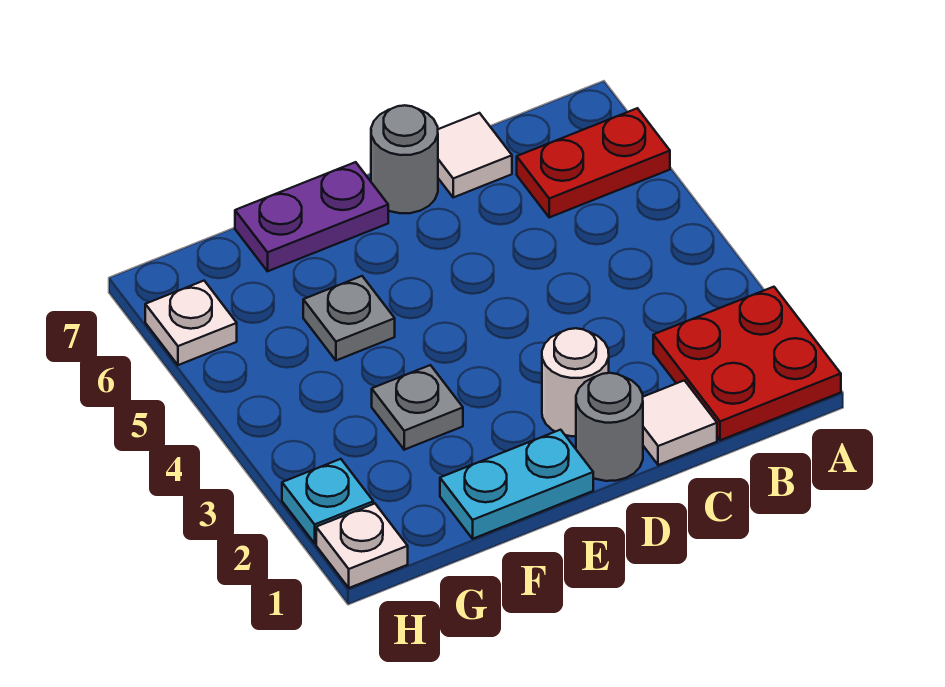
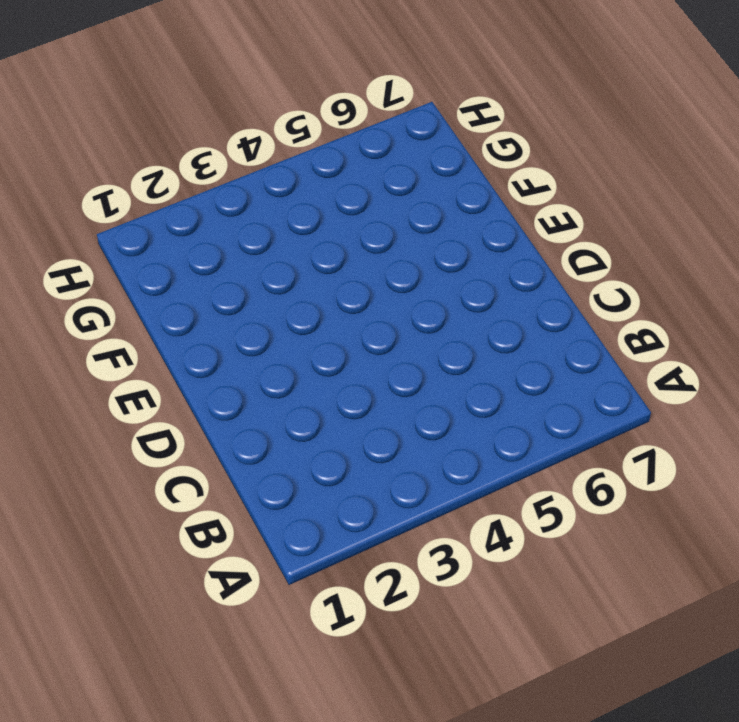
none -> red plate A1:B2 level 1
none -> red plate A6:B6 level 1
none -> white tile C1 level 1

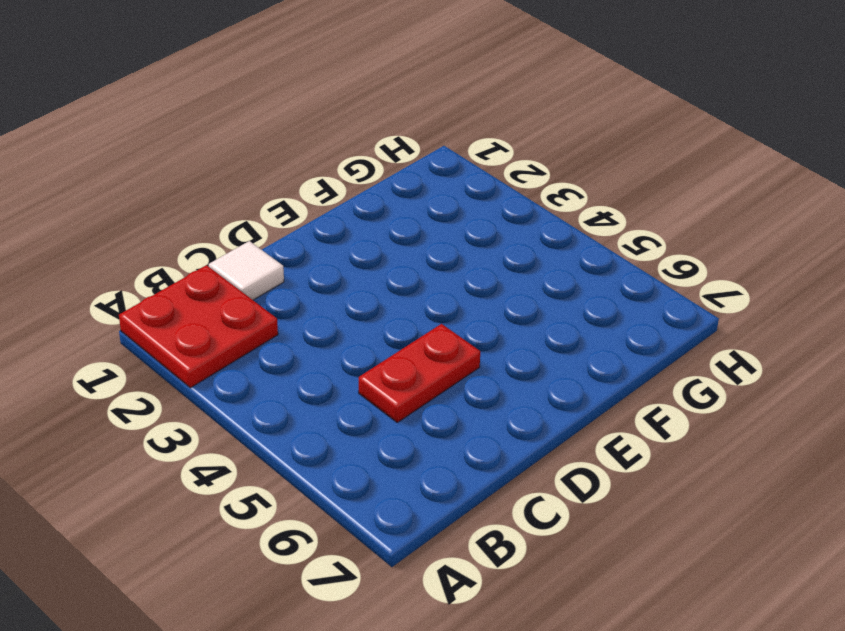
red plate C5:D5 level 1 -> red plate A6:B6 level 1
none -> white tile C7 level 1
none -> grey round brick D1 level 1
none -> white round brick D2 level 1

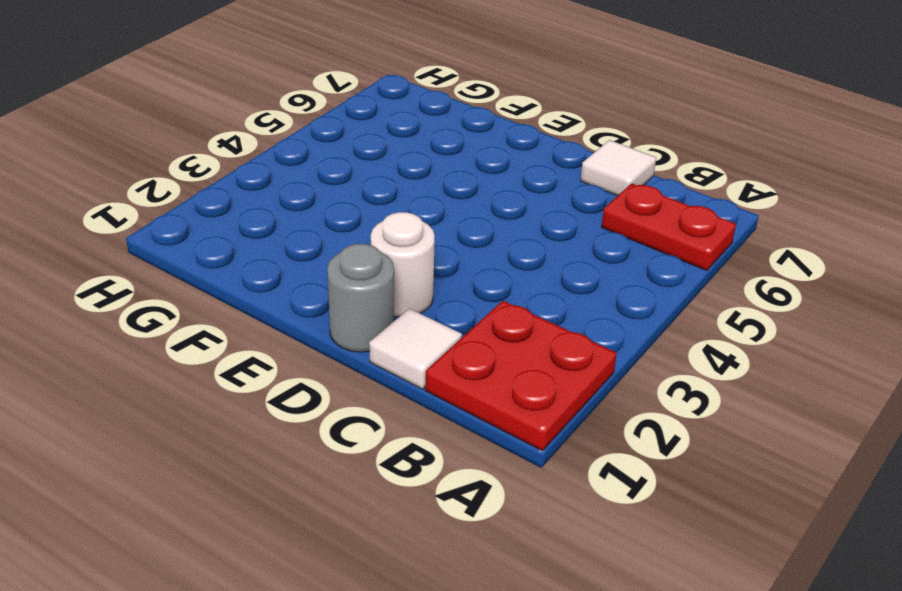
none -> grey round brick D7 level 1
none -> cyan plate E1:F1 level 1
none -> purple plate E7:F7 level 1

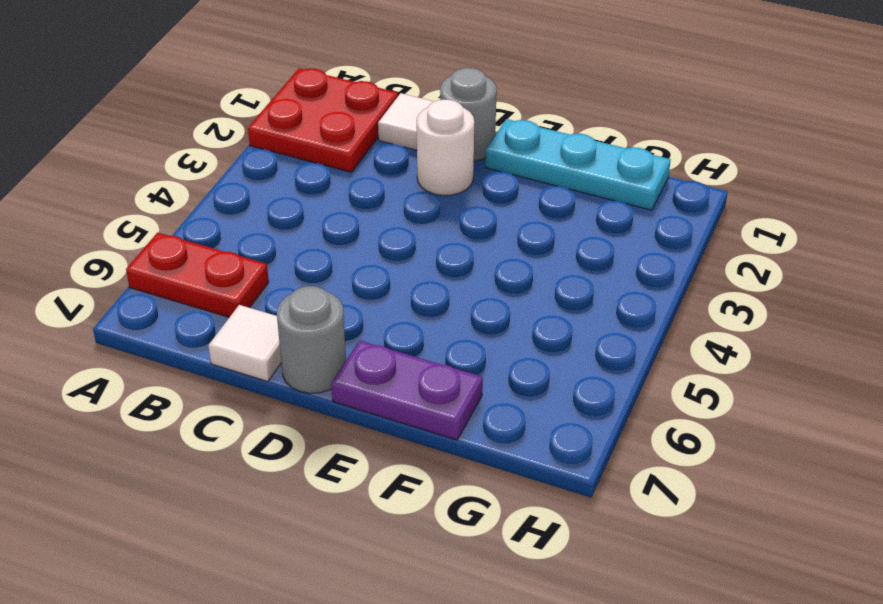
cyan plate E1:G1 level 1 -> cyan plate E1:F1 level 1
none -> grey plate F3 level 1
none -> grey plate F5 level 1
none -> white plate H1 level 1

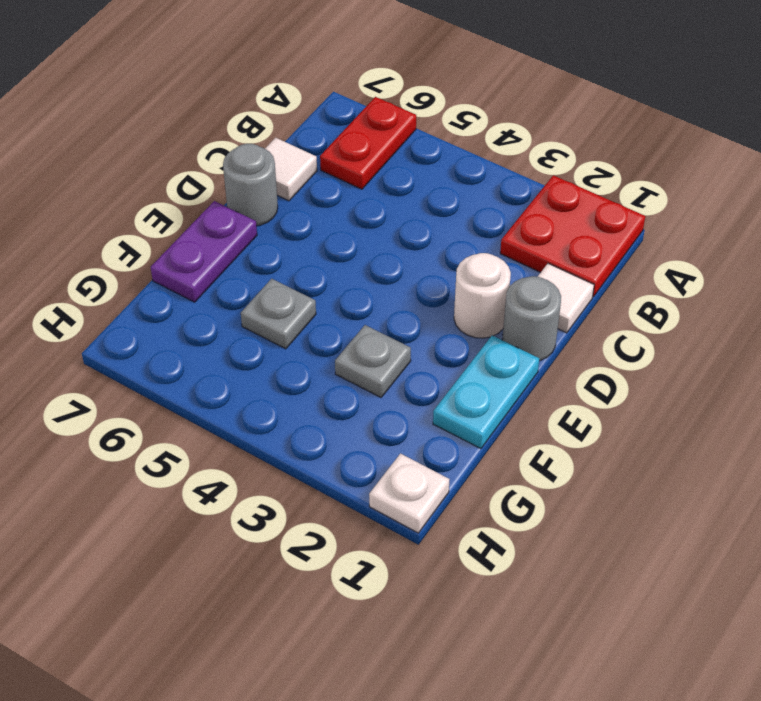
none -> cyan plate H2 level 1
none -> white plate H6 level 1

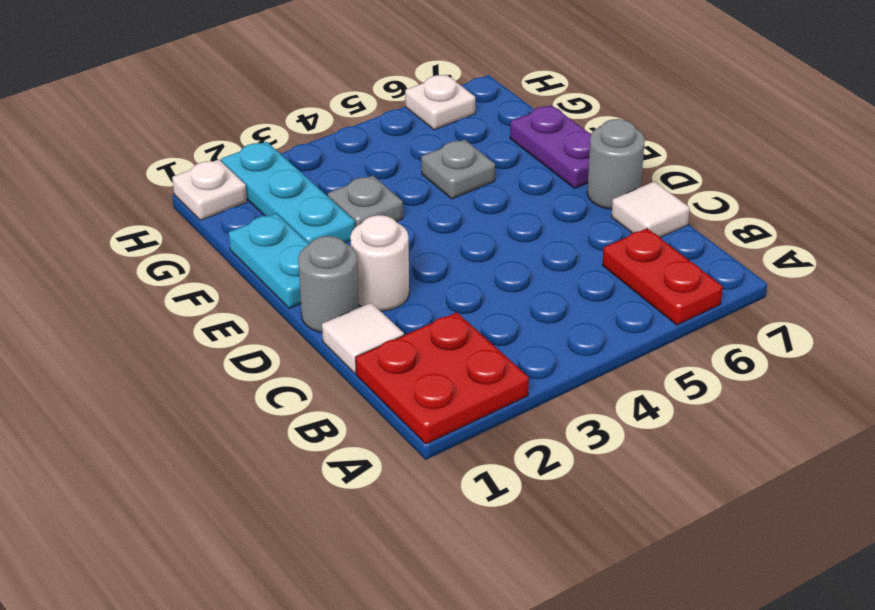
cyan plate F2:H2 level 1 -> cyan plate H2 level 1

